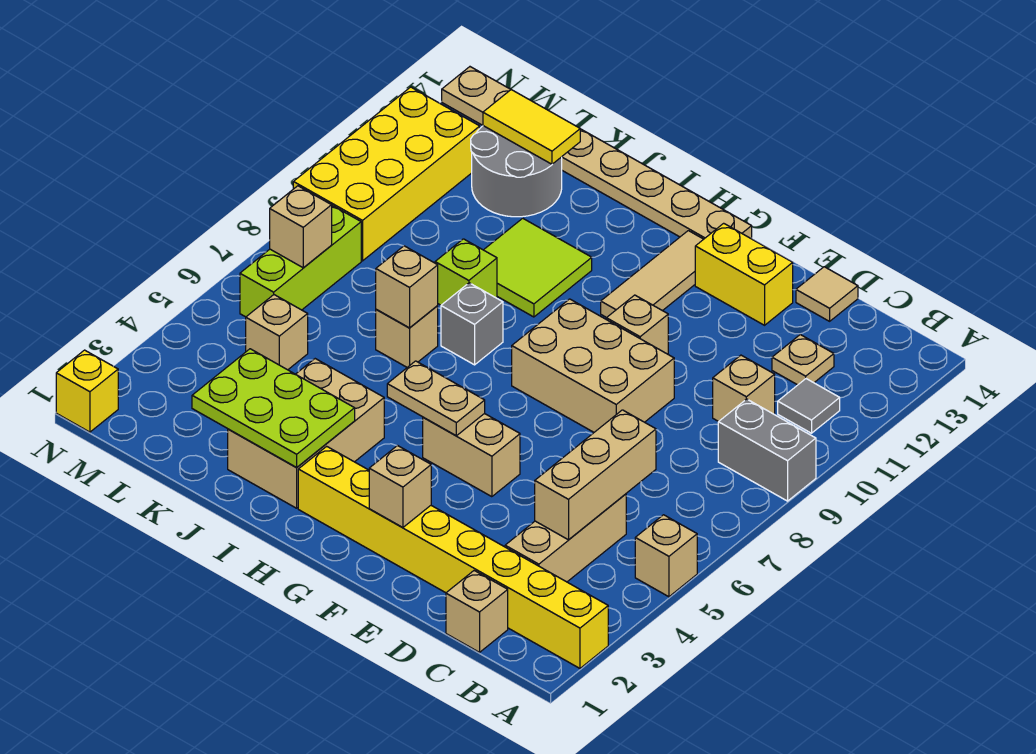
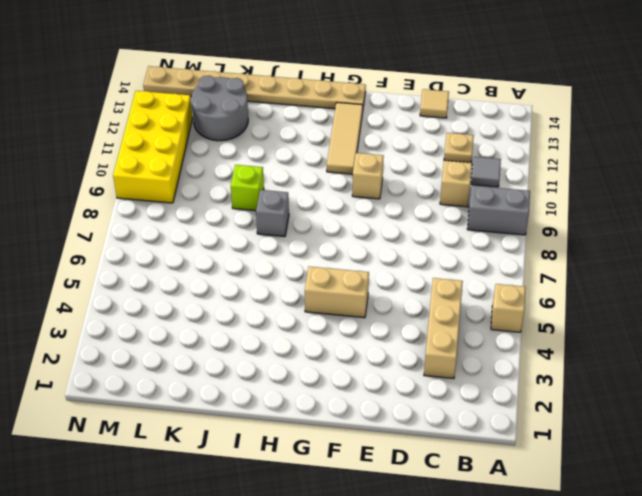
none -> yellow brick A2:H2 level 1
none -> tan brick C1 level 1
none -> tan brick E8:G9 level 1
none -> yellow brick E13:F13 level 1

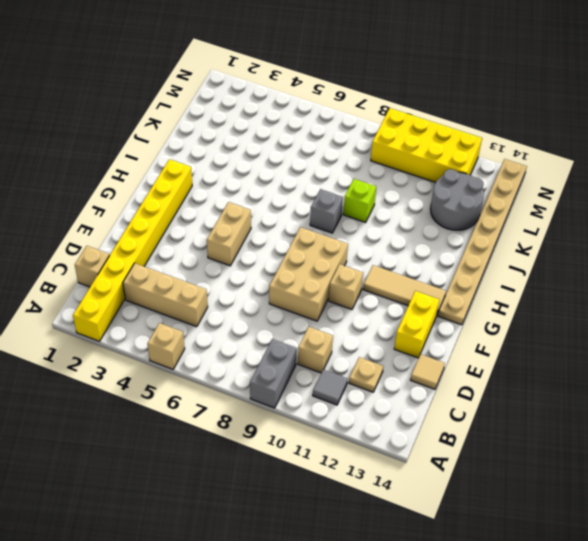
none -> tan brick I2:J4 level 1
none -> lime tile I10:J11 level 1
none -> tan brick J7 level 1
none -> tan brick L5 level 1

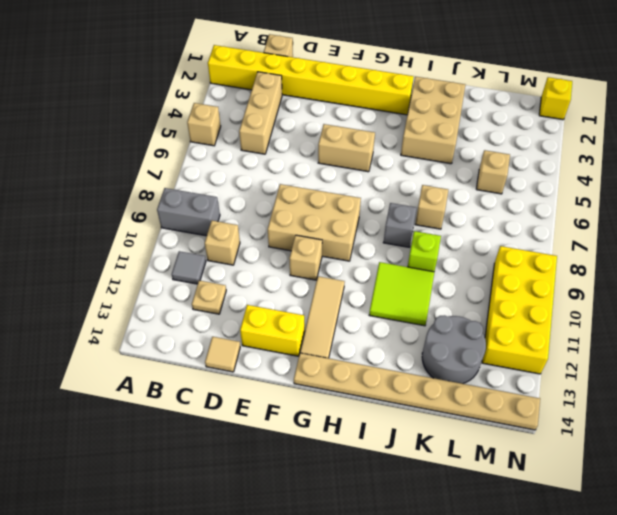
none -> lime brick M6:M8 level 1
none -> tan brick C4:C6 level 2
none -> tan brick F2 level 2
none -> tan plate G5:H5 level 2

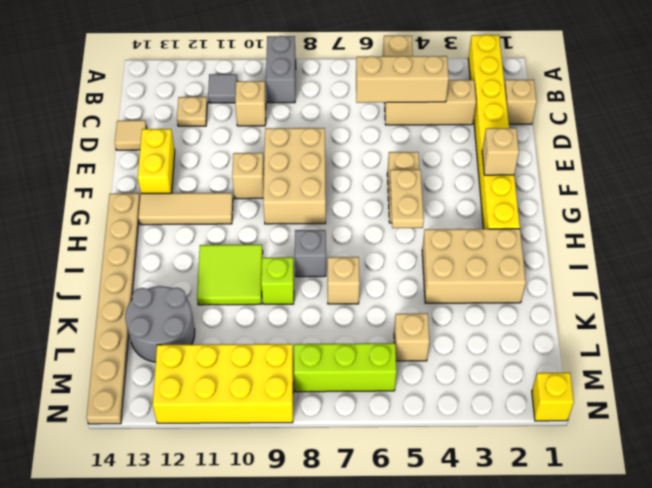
none -> lime plate I2:K3 level 2
none -> tan brick J7 level 2
none -> yellow tile K13:L13 level 2
none -> tan brick M7 level 2

